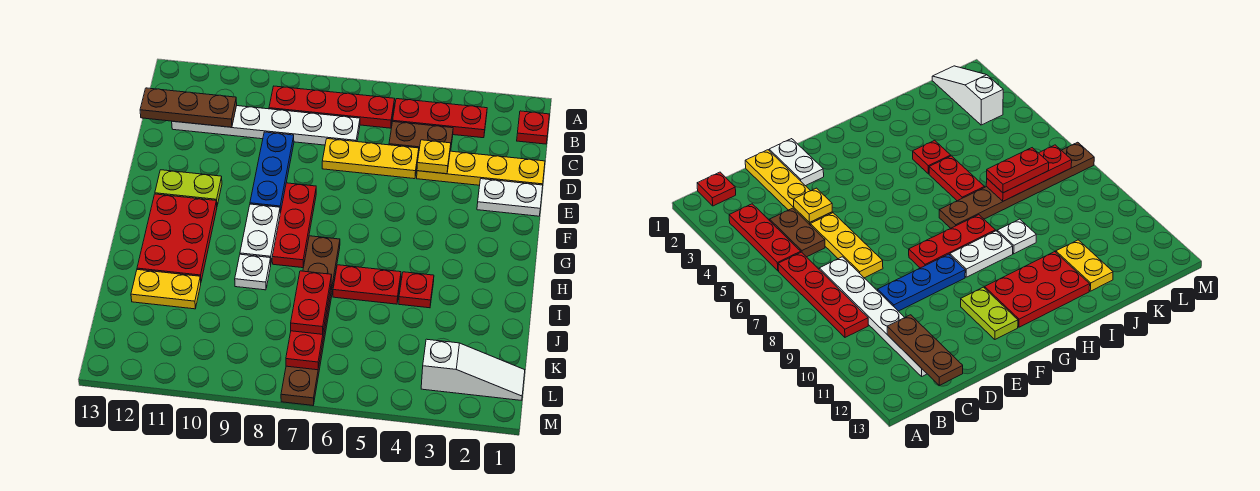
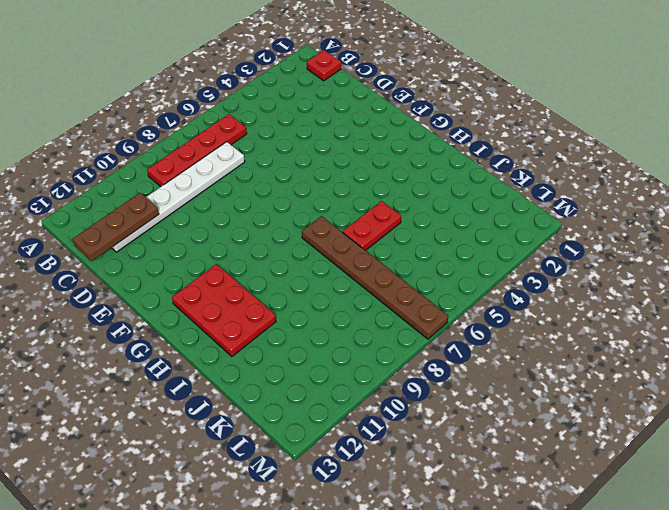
none -> red plate B3:B5 level 1
none -> brown plate C4:C5 level 1
none -> yellow plate D1:D4 level 1

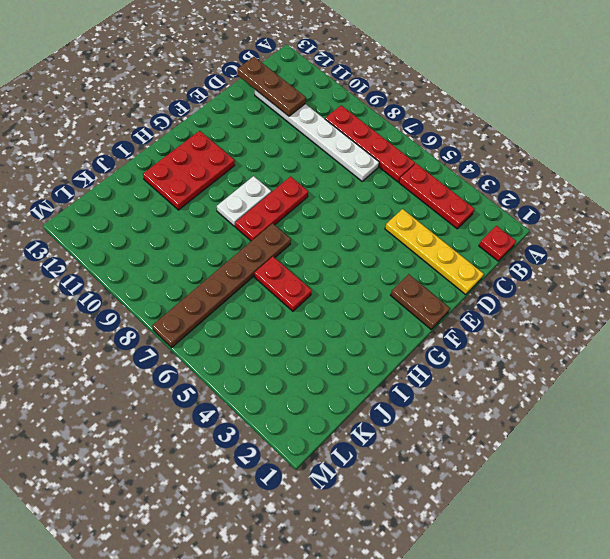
brown plate F1:F2 level 1 -> brown plate C4:C5 level 1
none -> yellow plate D5:D7 level 1
none -> blue plate D9:F9 level 1
none -> white plate E1:E2 level 1

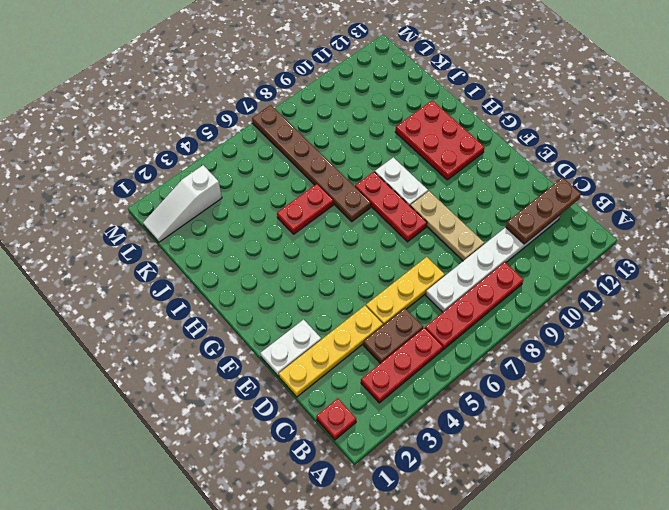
tan plate D9:F9 level 1 -> blue plate D9:F9 level 1
none -> lime plate F11:F12 level 1
none -> red plate I4 level 1
none -> white plate I9 level 1

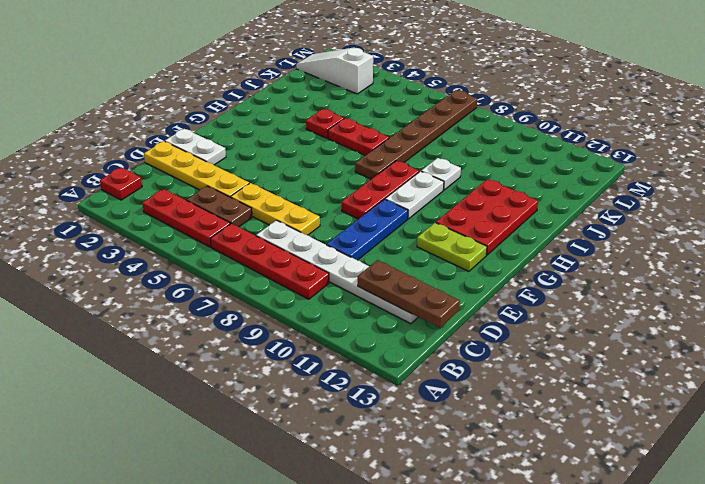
none -> yellow plate J11:J12 level 1
none -> yellow plate D4 level 2
none -> red plate J7:L7 level 2

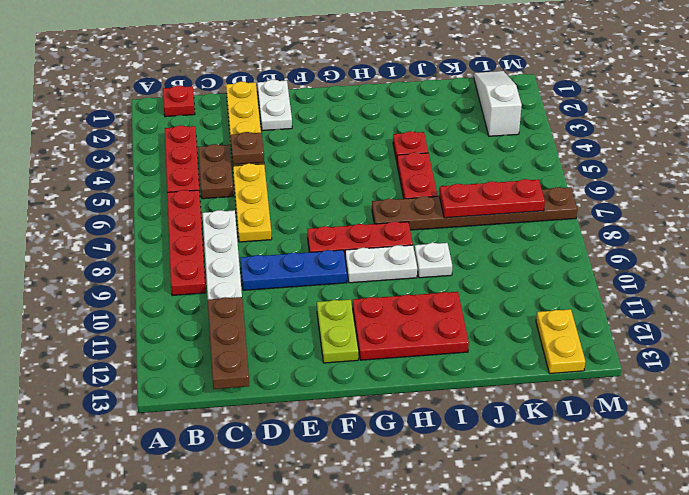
brown plate D4 level 2 -> yellow plate D4 level 2
yellow plate L12:L13 level 1 -> yellow plate J11:J12 level 1
none -> red plate J7:K7 level 3

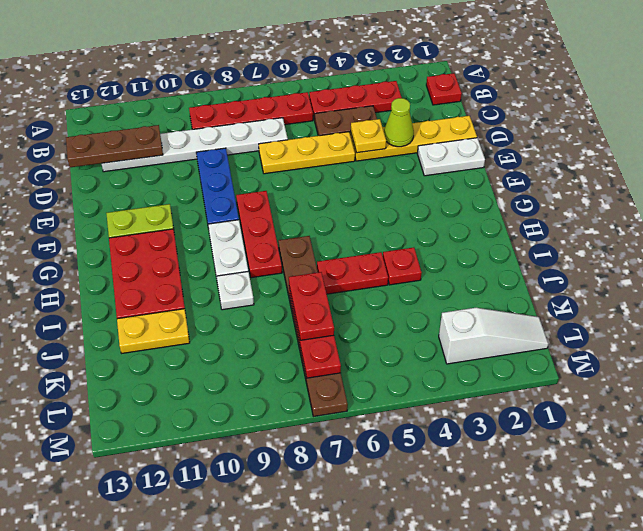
lime cone D3 level 2 -> none

